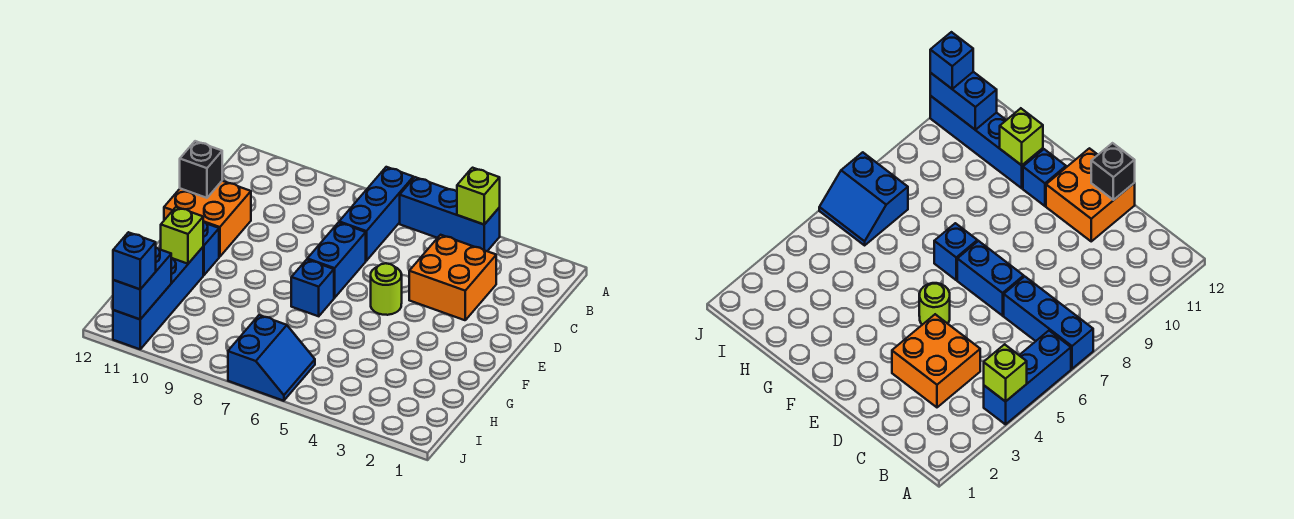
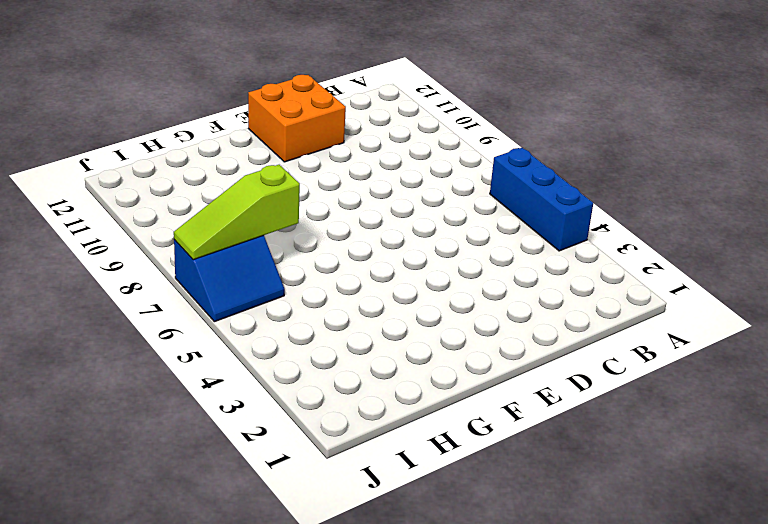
lime slope H7:J7 level 2 top H -> none
none -> blue brick A7:C7 level 1
none -> orange brick C3:D4 level 1
none -> blue brick D7:E7 level 1

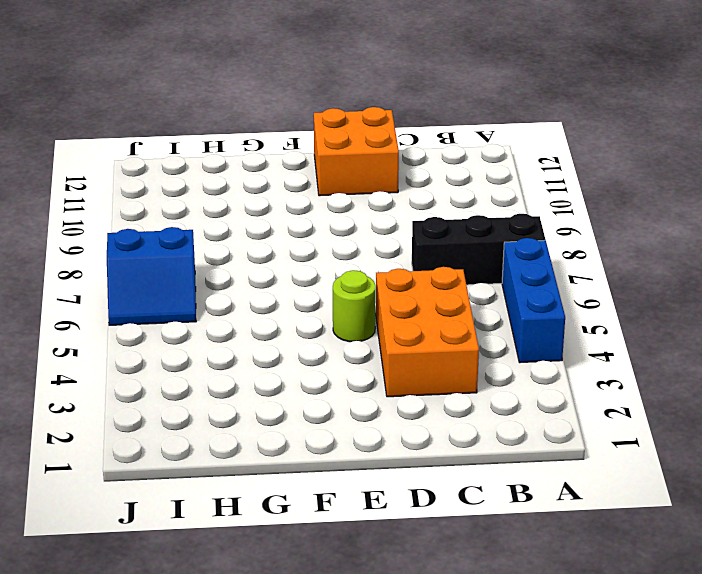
black brick A7:C7 level 1 -> blue brick A7:C7 level 1
orange brick C3:D5 level 1 -> orange brick C3:D4 level 1
none -> blue brick D7:E7 level 1
none -> blue brick F7 level 1
none -> blue brick F11 level 1

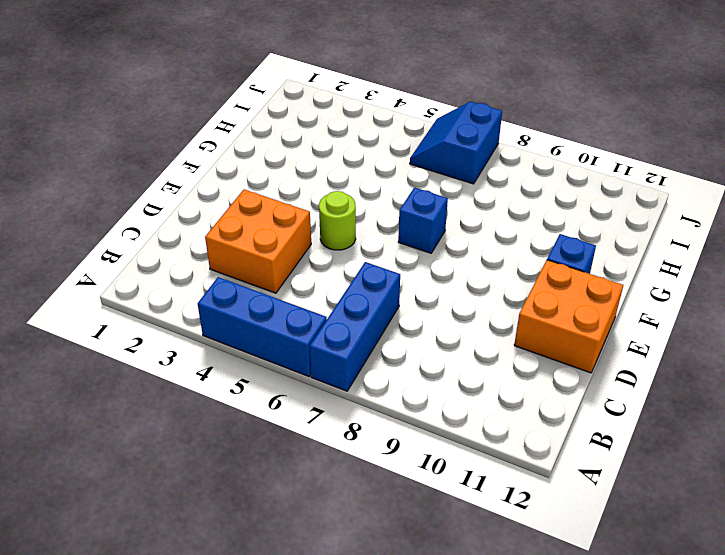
none -> blue brick D7:E7 level 1
none -> blue brick G11:J11 level 1
none -> lime brick A4 level 2

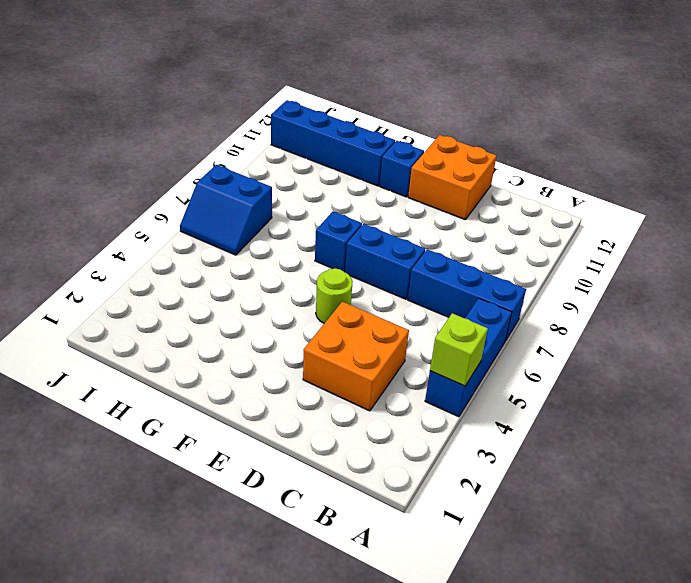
none -> black brick D12 level 2
none -> lime brick G11 level 2
none -> blue brick I11:J11 level 2

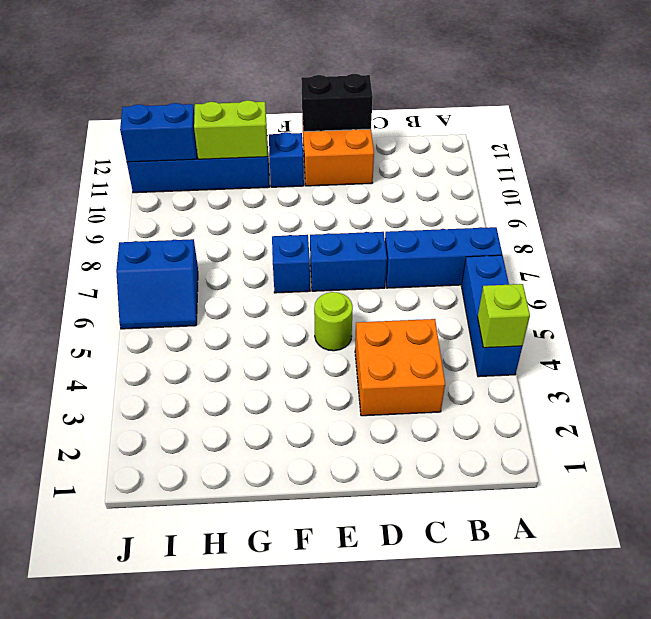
black brick D12:E12 level 2 -> black brick D12 level 2
lime brick G11:H11 level 2 -> lime brick G11 level 2
none -> blue brick J11 level 3

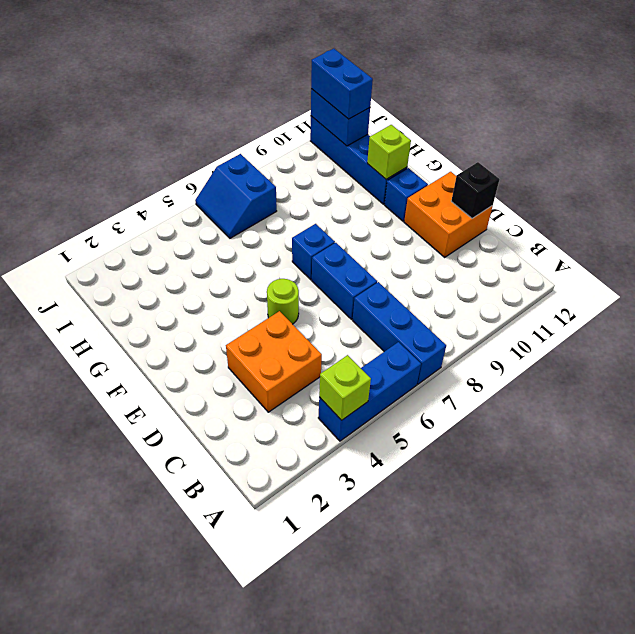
blue brick I11:J11 level 3 -> blue brick J11 level 3

